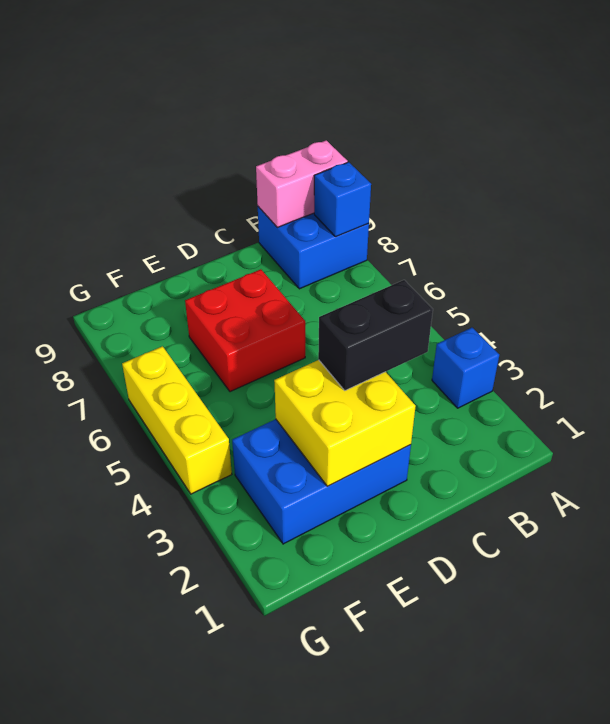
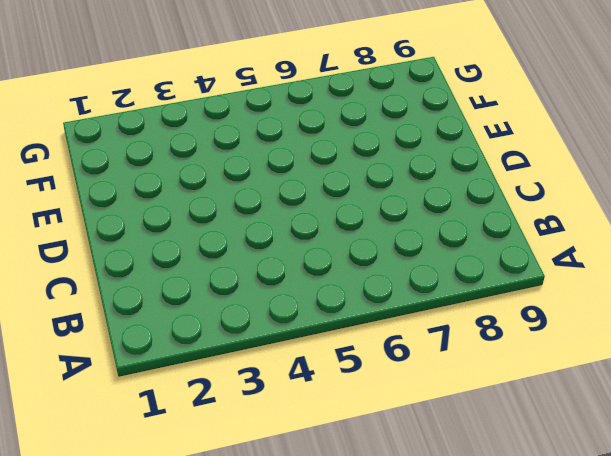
none -> blue brick A3 level 1
none -> blue brick A8:B9 level 1

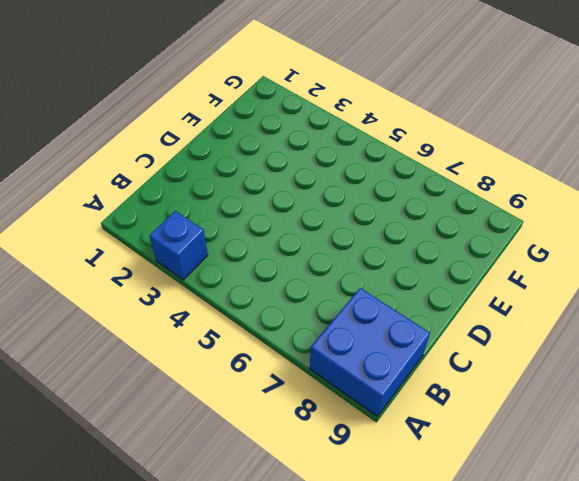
none -> blue brick D2:F3 level 1
none -> red brick D6:E7 level 1

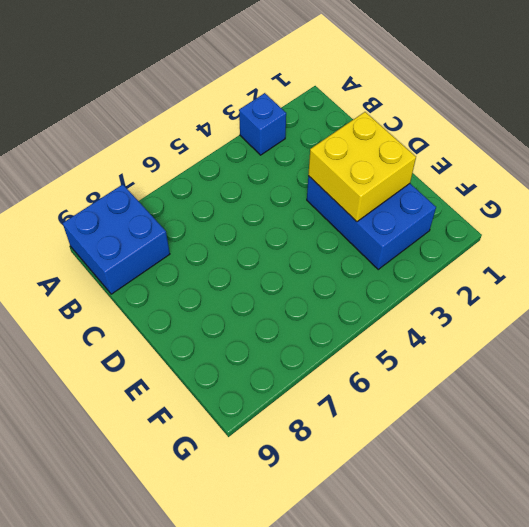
none -> red brick D6:E7 level 1
none -> yellow brick G4:G6 level 1

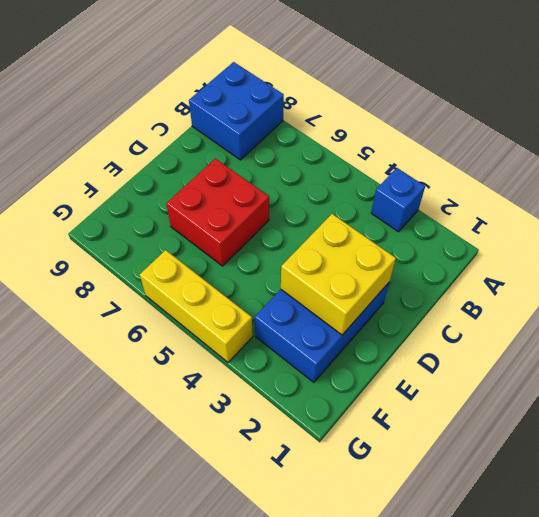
none -> blue brick A8 level 2
none -> pink brick A9:B9 level 2

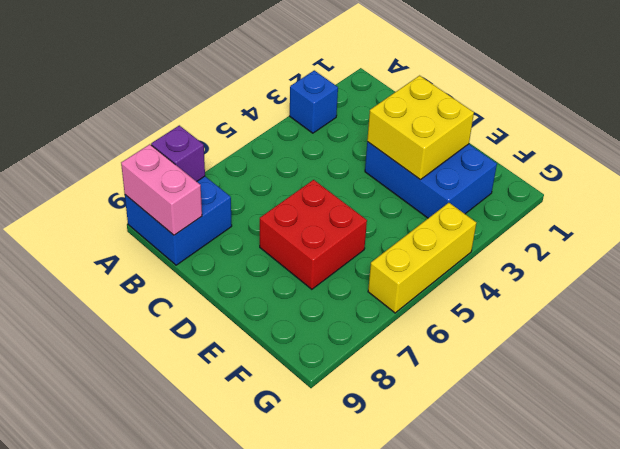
purple brick A8 level 2 -> blue brick A8 level 2
none -> black brick C3:D3 level 3

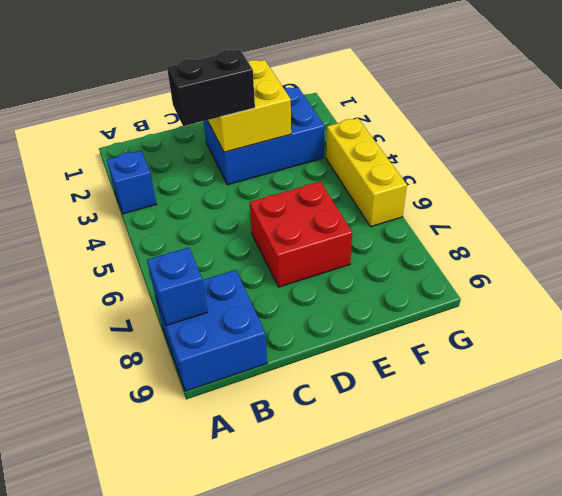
none -> pink brick A9:B9 level 2

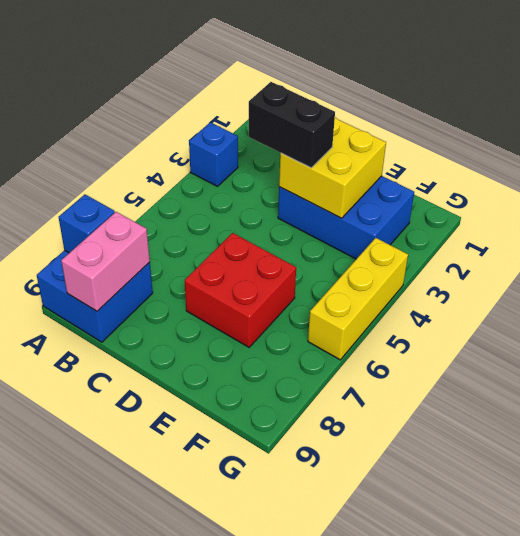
pink brick B8:B9 level 2 -> pink brick A9:B9 level 2

